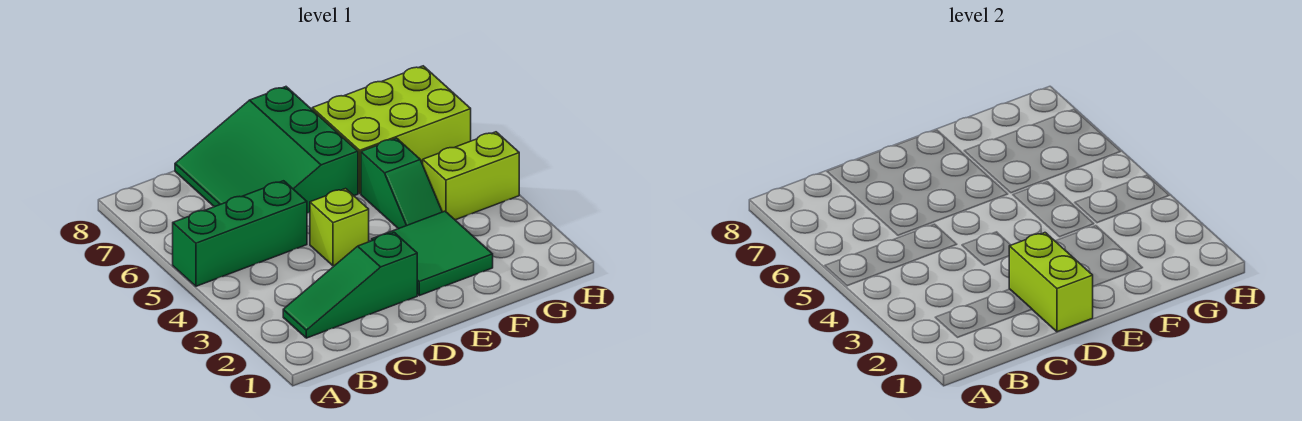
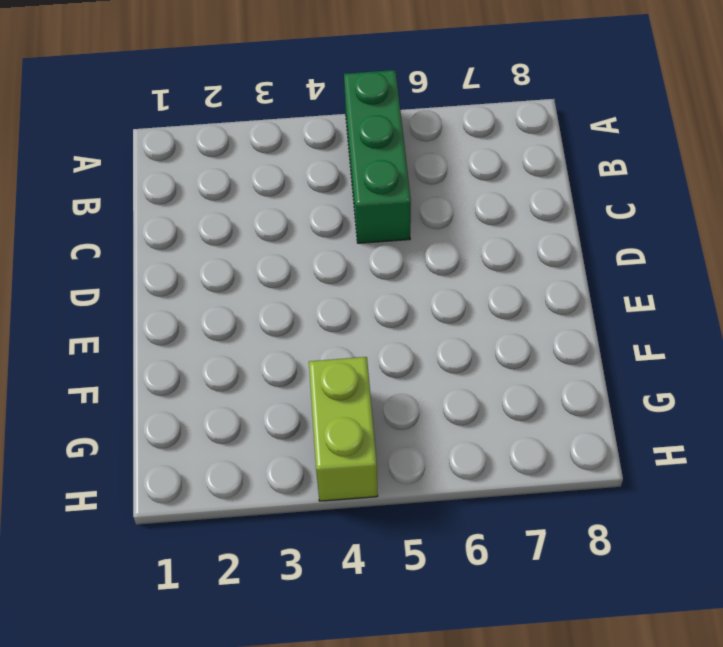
none -> green slope B2:D2 level 1 top D
none -> green slope C6:E8 level 1 top E

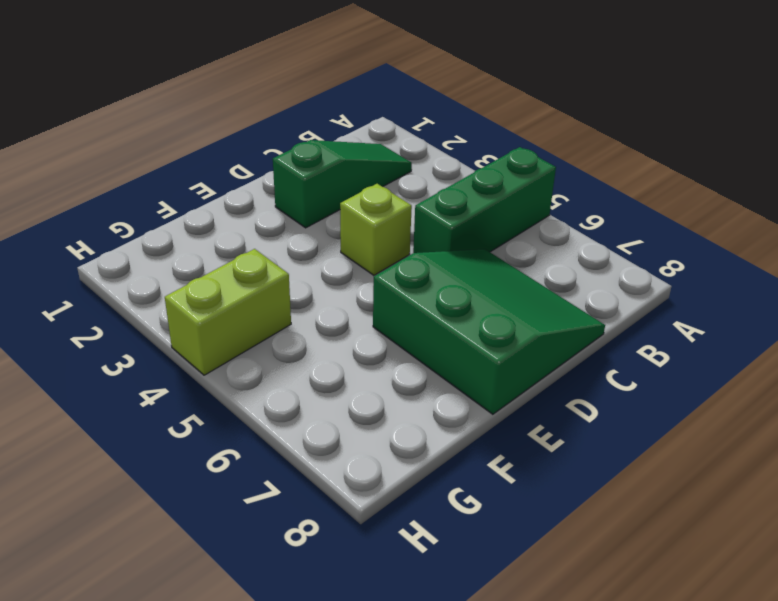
none -> green tile E2:F3 level 1
none -> green slope F4:F5 level 1 top 5

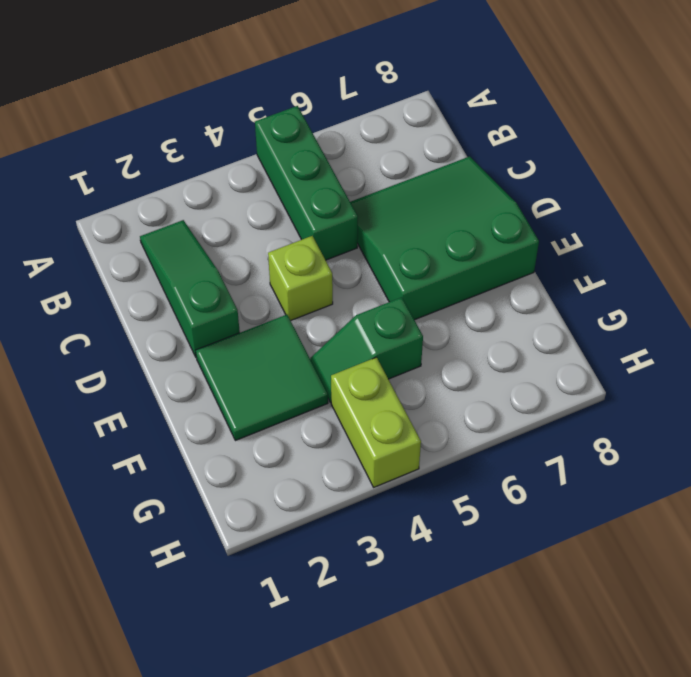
none -> lime brick F6:H7 level 1
none -> lime brick D1:D2 level 2

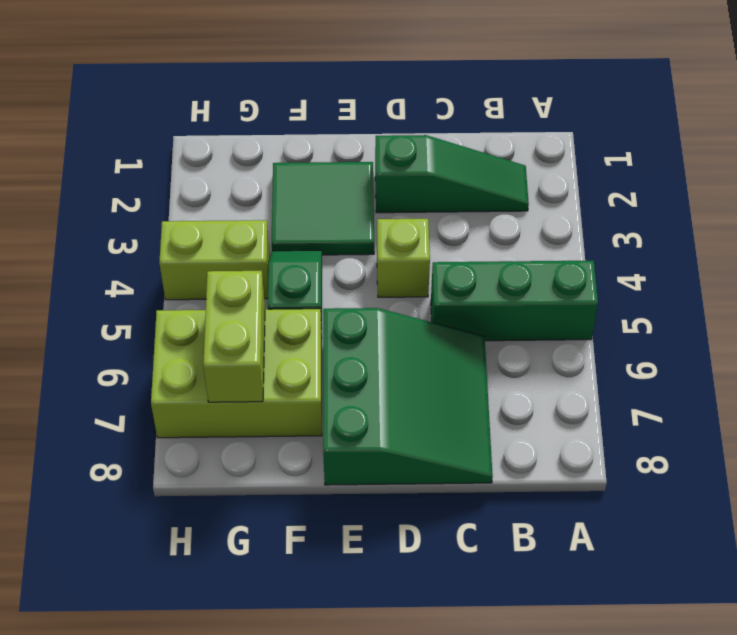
lime brick G6:G7 level 2 -> lime brick D1:D2 level 2

